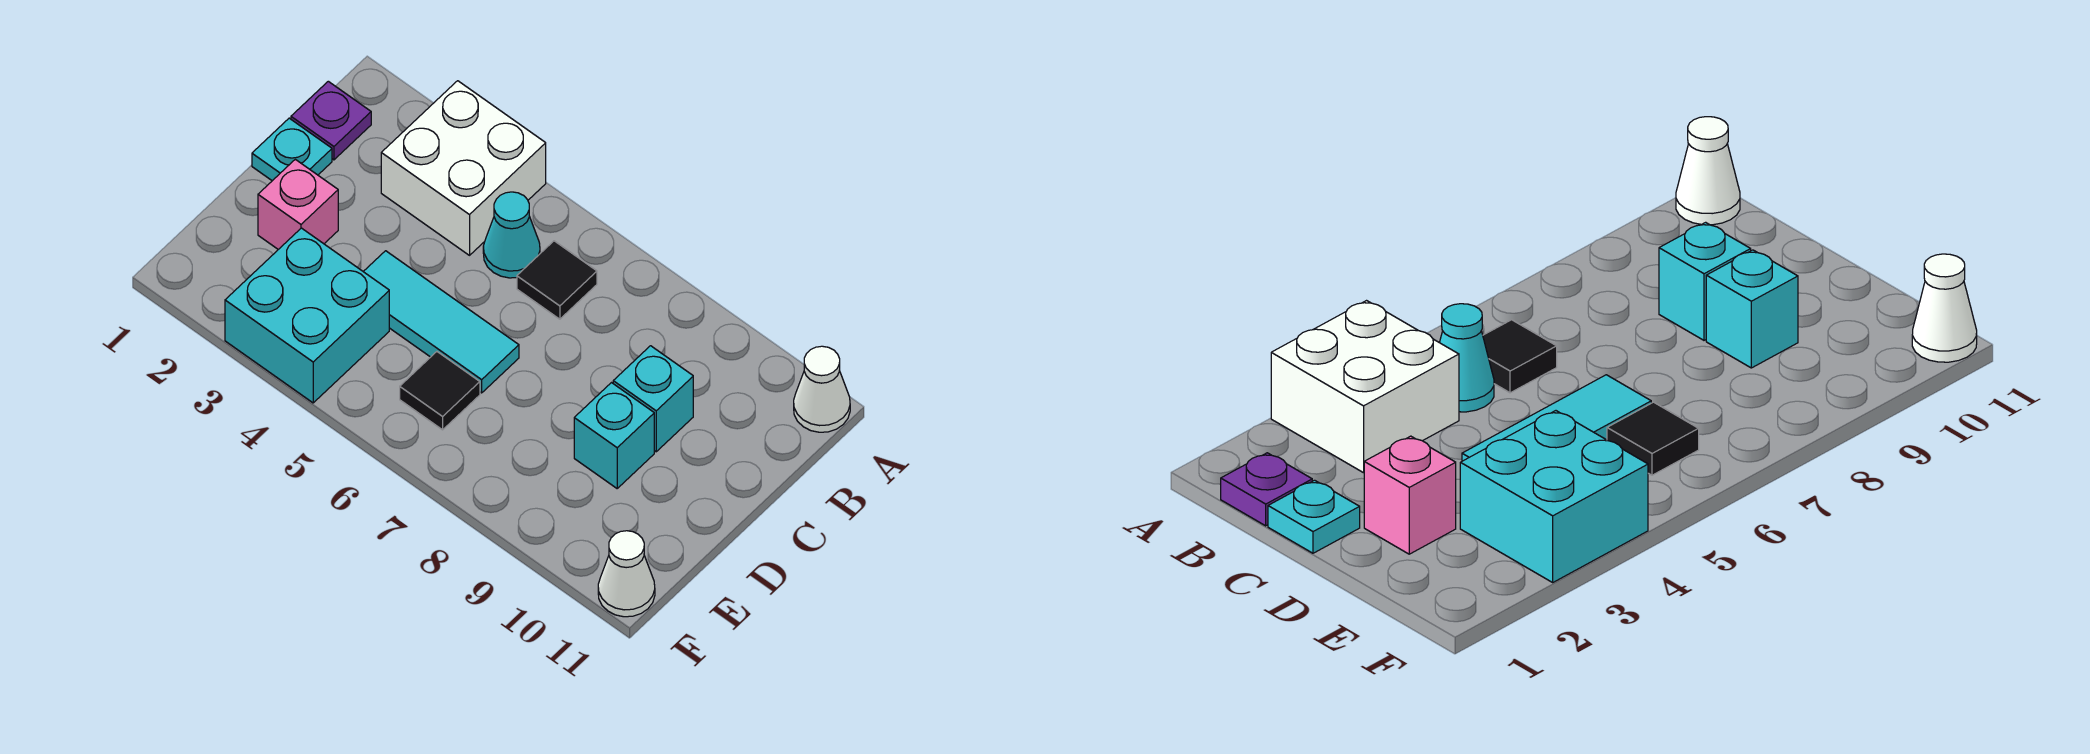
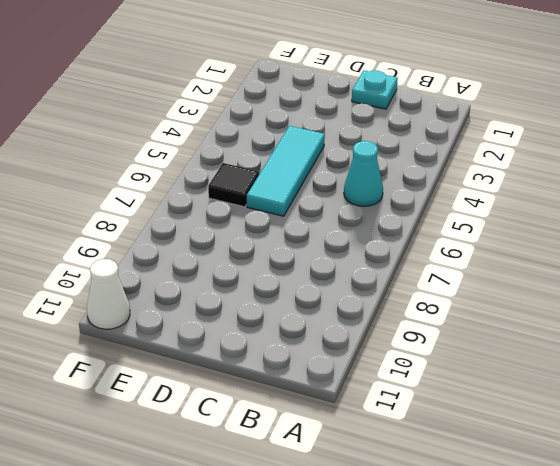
none -> white brick A3:B4 level 1
none -> white cone A11 level 1
none -> purple plate B1 level 1

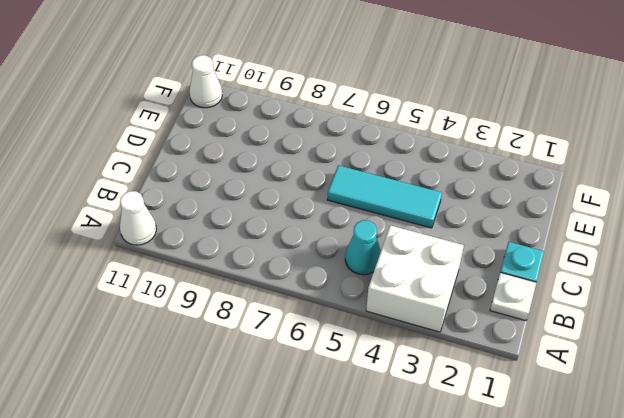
white plate B1 level 1 -> purple plate B1 level 1
none -> black tile B6 level 1
none -> cyan brick C9 level 1
none -> pink brick D2 level 1

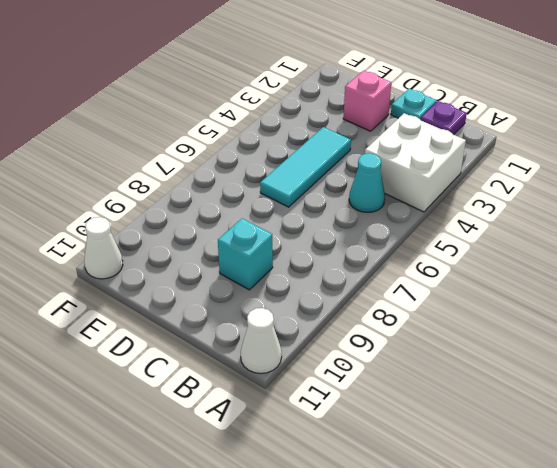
none -> black tile B6 level 1
none -> cyan brick D9 level 1
none -> cyan brick E3:F4 level 1

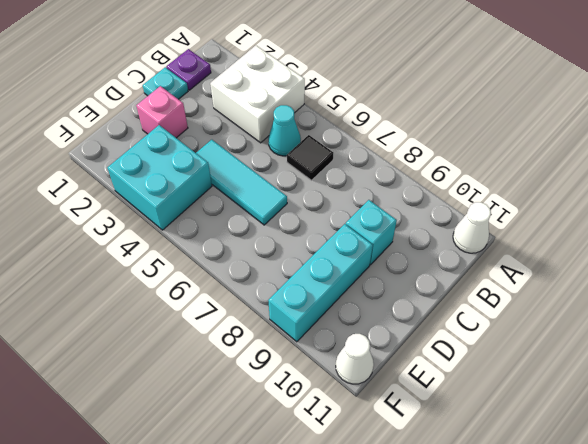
cyan brick D9:F9 level 1 -> cyan brick D9 level 1
none -> black tile E6 level 1

